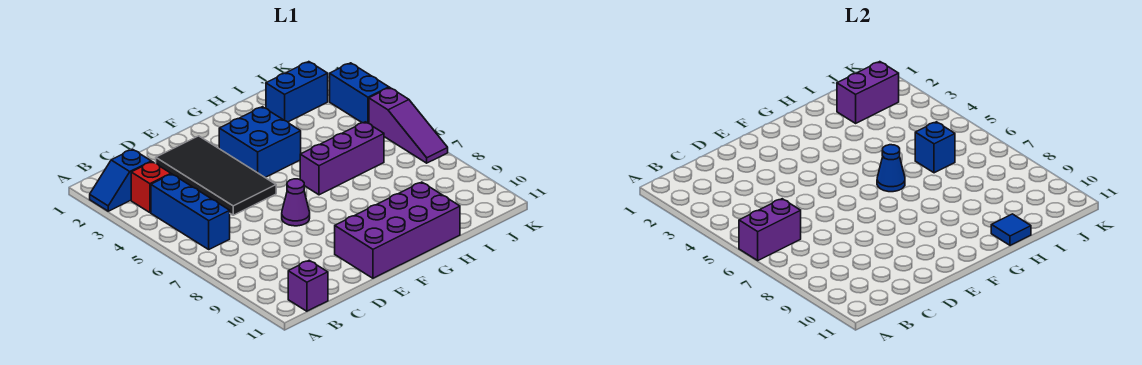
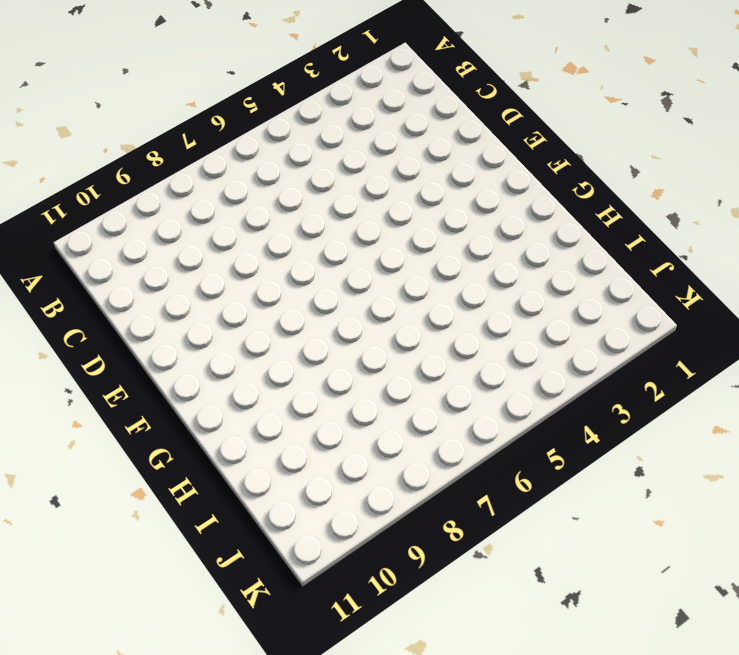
none -> blue slope A2:B2 level 1 top B
none -> red brick B3 level 1
none -> blue brick B4:B6 level 1

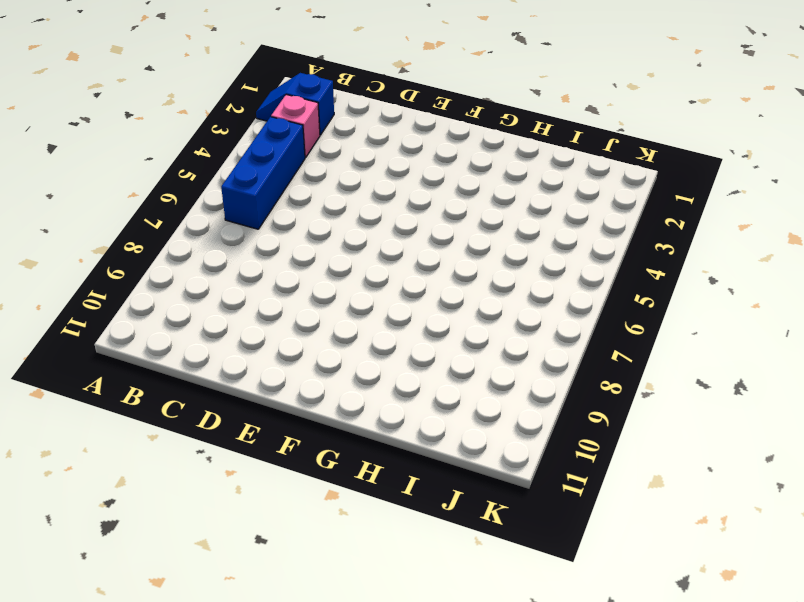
pink brick B3 level 1 -> red brick B3 level 1
none -> purple brick B11 level 1
none -> black tile D2:E5 level 1
none -> purple cone E7 level 1

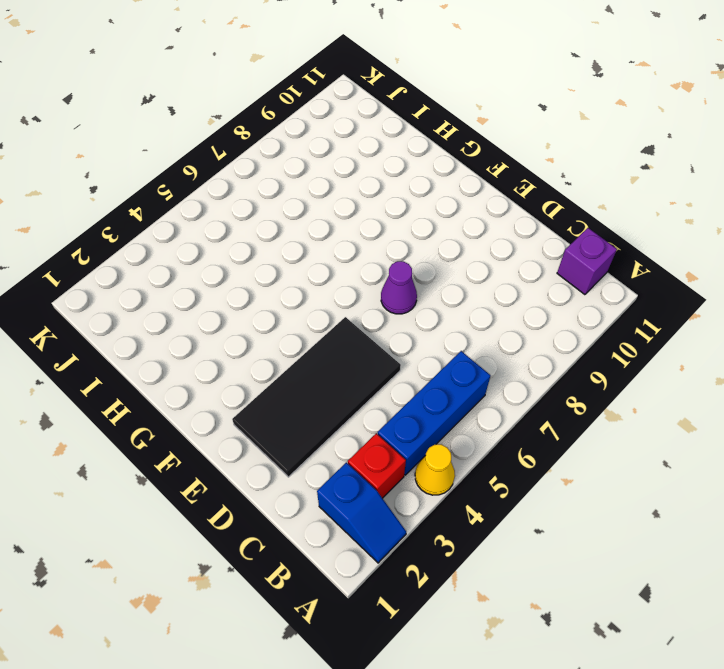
yellow cone A4 level 1 -> none
none -> purple brick E10:H11 level 1
none -> blue brick F3:G4 level 1
none -> purple brick G6:I6 level 1

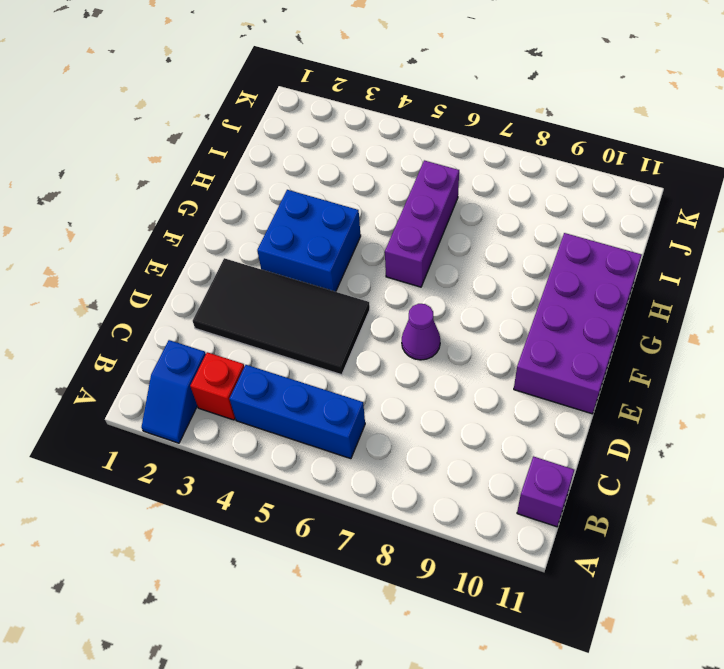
none -> blue brick I2:J2 level 1
none -> blue brick K3:K4 level 1
none -> purple slope K5:K7 level 1 top 5

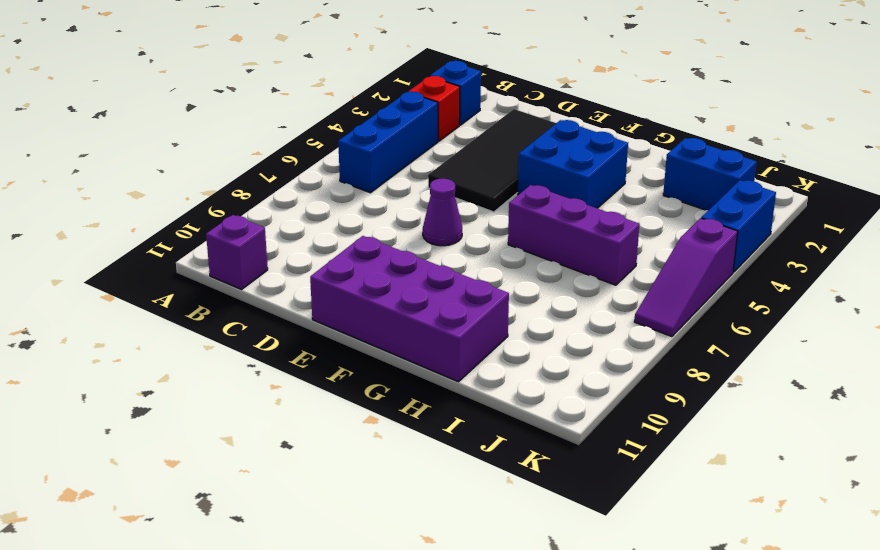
none -> purple brick A6:B6 level 2
none -> blue cone G6 level 2
none -> blue tile H11 level 2

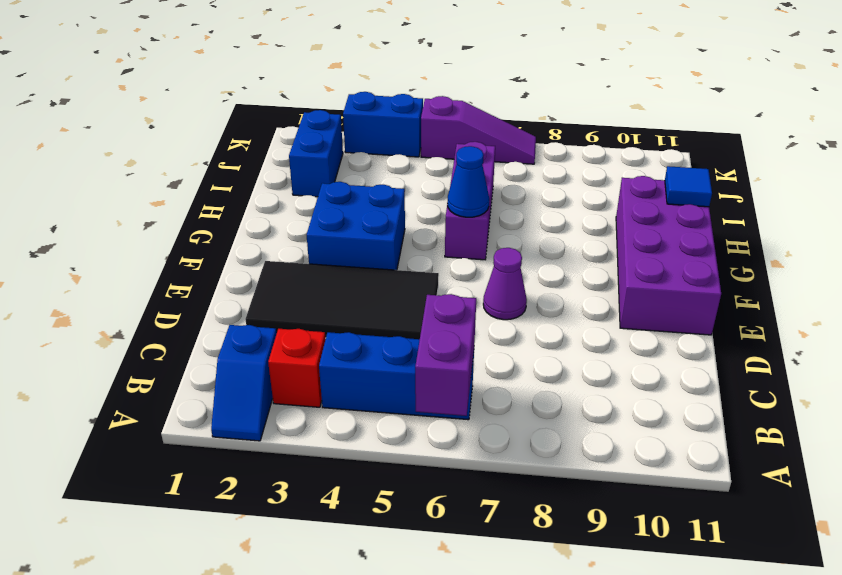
none -> purple brick B11 level 1
none -> purple brick I2:J2 level 2
none -> blue brick I6 level 2

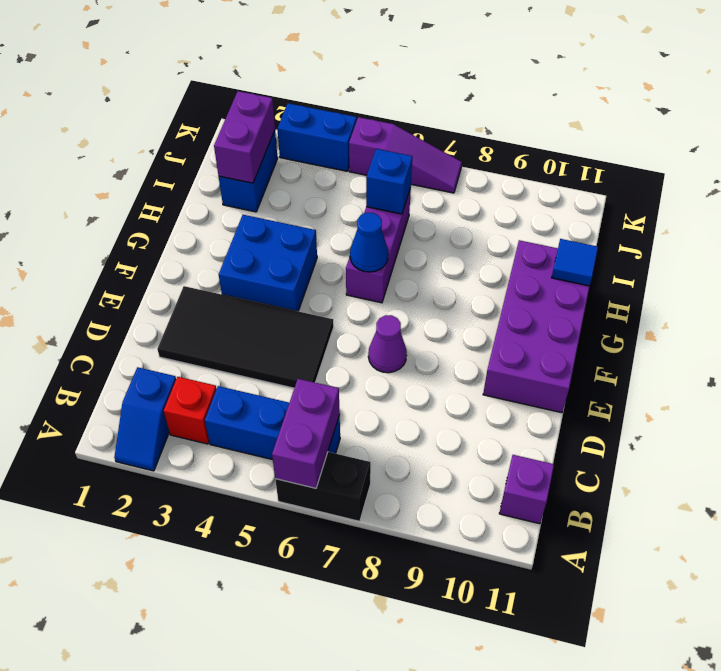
black brick A6:A7 level 1 -> none

